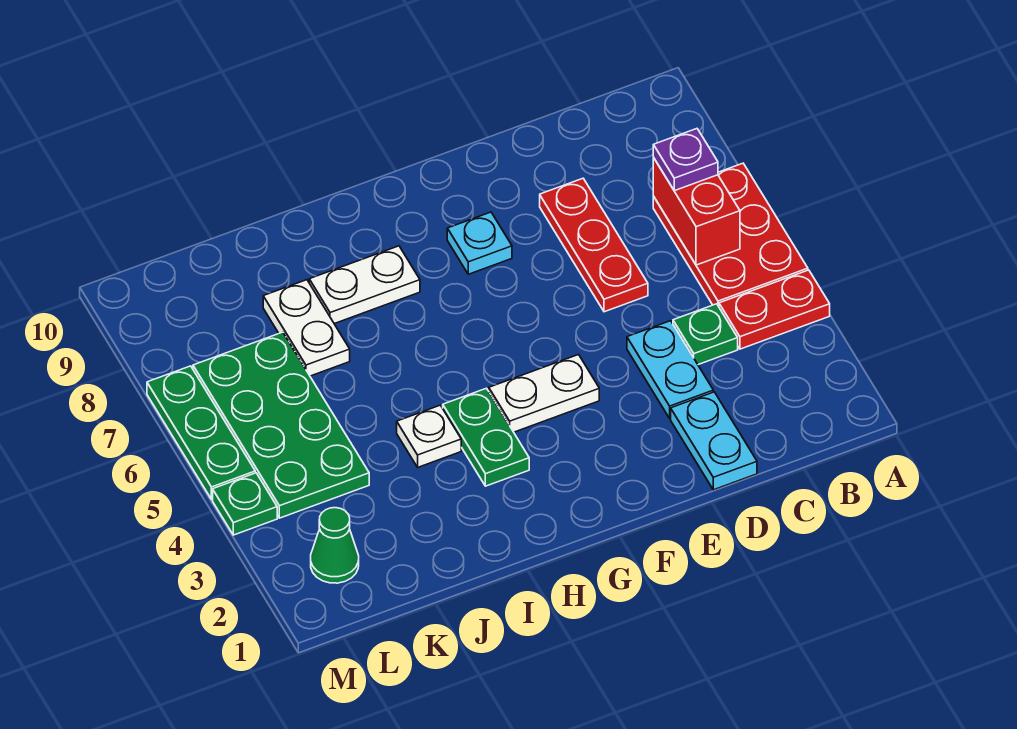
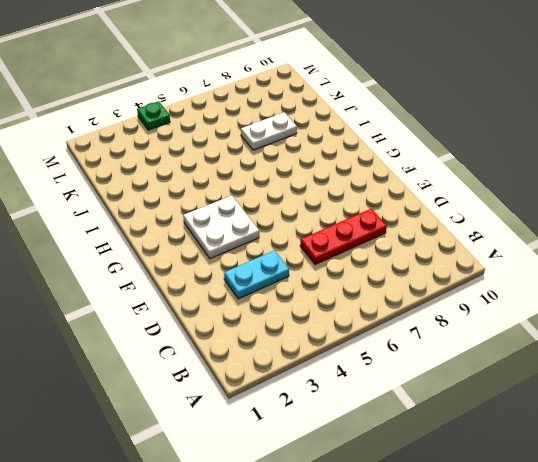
white plate F3:G4 level 1 -> white plate F4:G4 level 1
none -> red plate A4:B4 level 1
none -> red plate A5:B7 level 1
none -> green plate C4 level 1

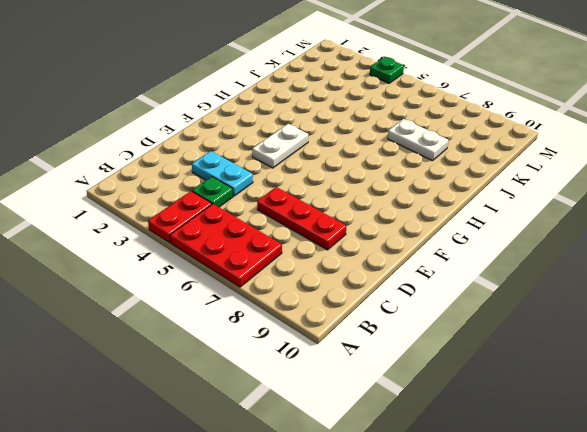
none -> cyan plate D1:D2 level 1
none -> cyan plate F8 level 1
none -> green plate H3:H4 level 1

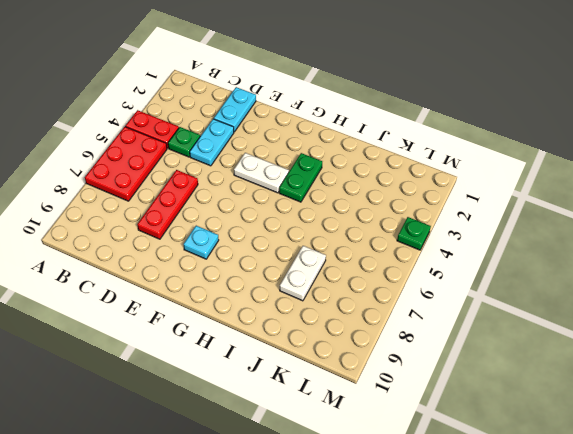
none -> white plate H8:I8 level 1
none -> white plate I4 level 1
none -> green plate K4:L7 level 1

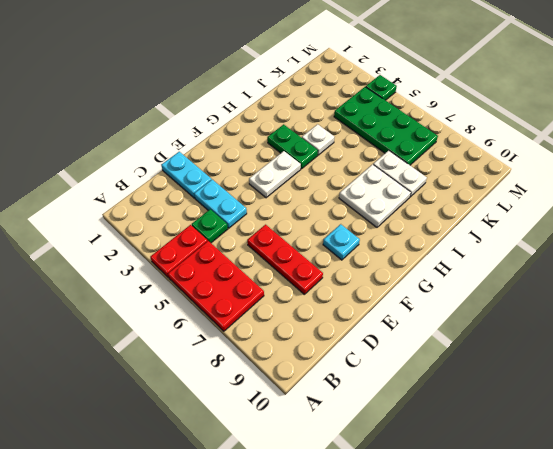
white plate H7:I8 level 1 -> white plate H8:I8 level 1
none -> green cone L2 level 1
none -> green plate M5:M7 level 1
none -> red brick B6:B7 level 2

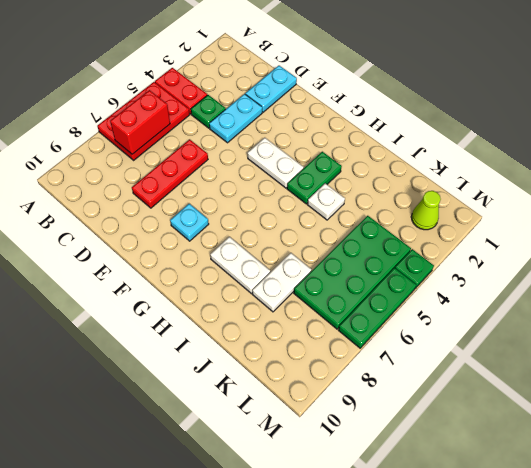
lime cone L2 level 1 -> green cone L2 level 1
none -> purple plate B7 level 3

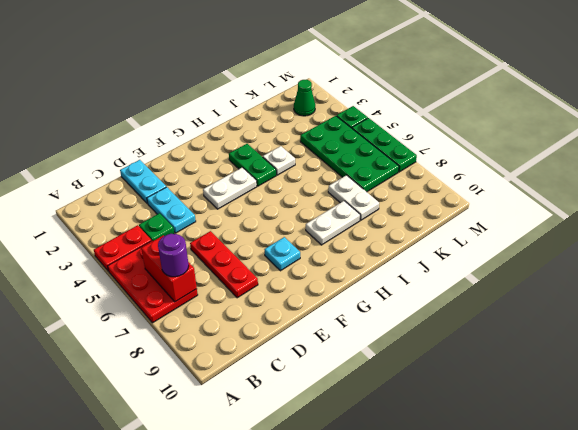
purple round brick B7 level 3 -> purple plate B7 level 3

